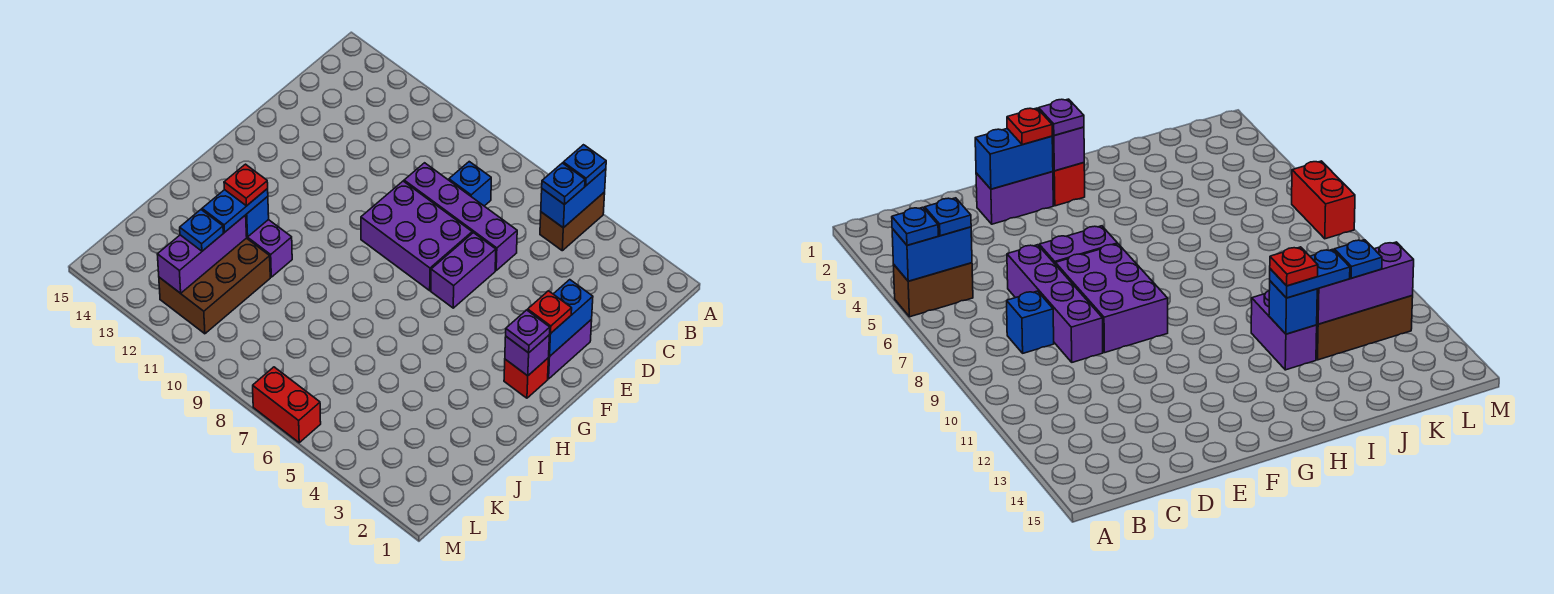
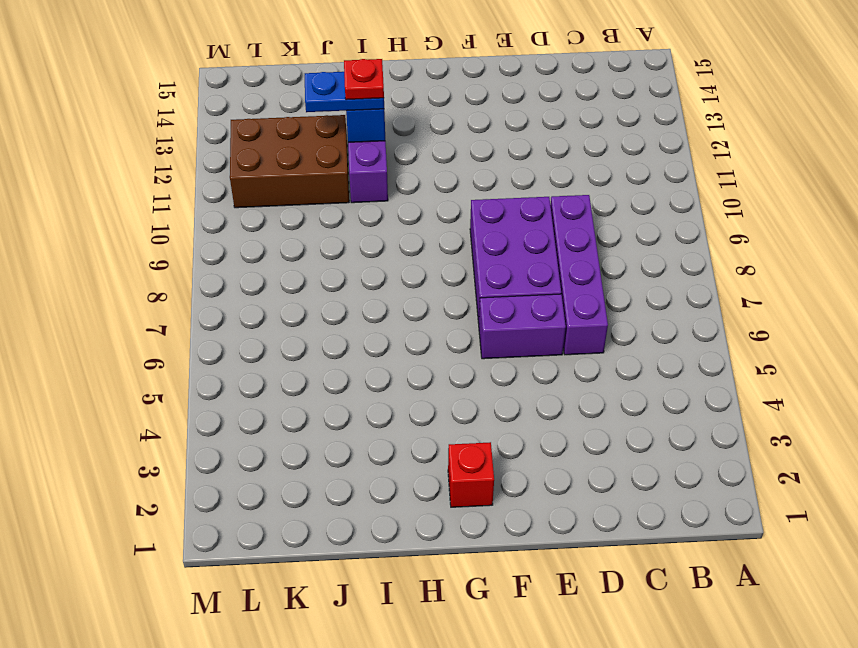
none -> brown brick A5:B5 level 1
none -> blue brick C8 level 1
none -> purple brick E2:F2 level 1

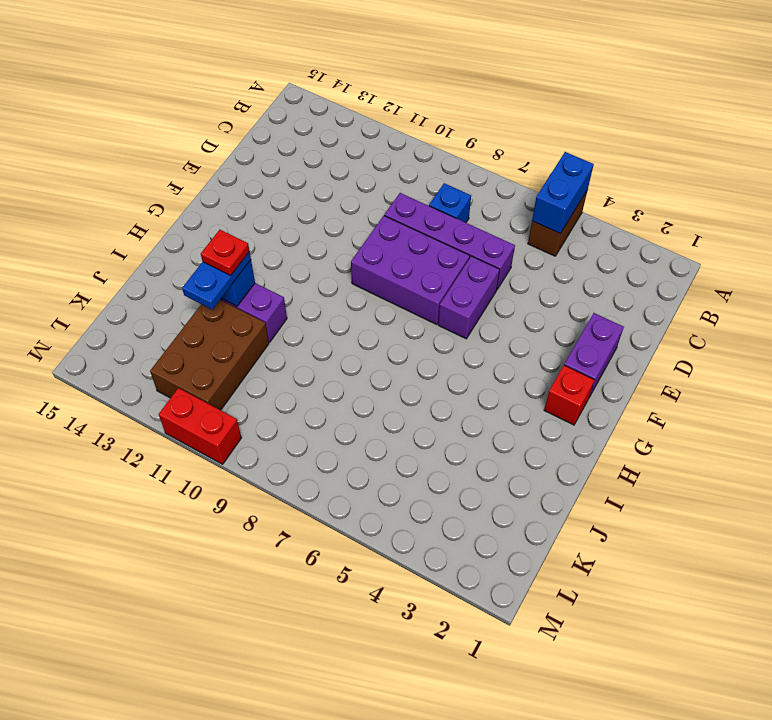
red brick M10:M11 level 1 -> red brick M6:M7 level 1
none -> blue brick E2:F2 level 2
none -> purple brick G2 level 2
none -> purple brick J12:L12 level 2

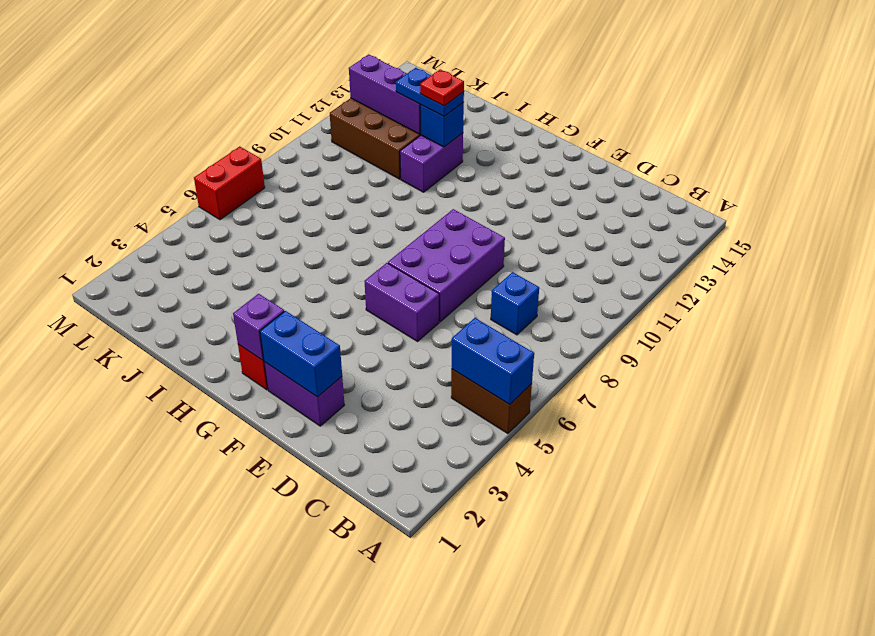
none -> purple brick D6:D9 level 1
none -> blue plate A5 level 3
none -> blue plate B5 level 3

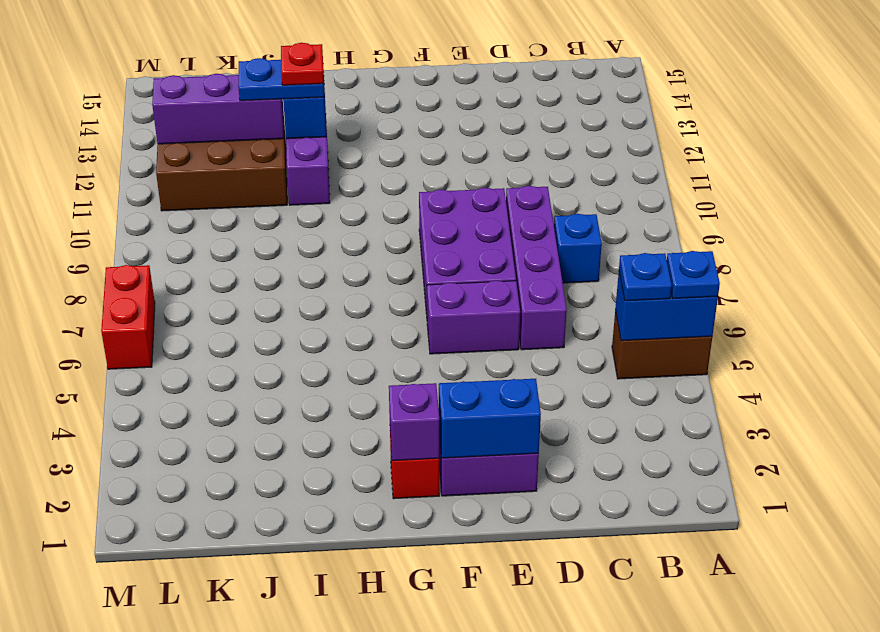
none -> red plate F2 level 3
none -> purple plate G2 level 3
none -> blue plate K12 level 3

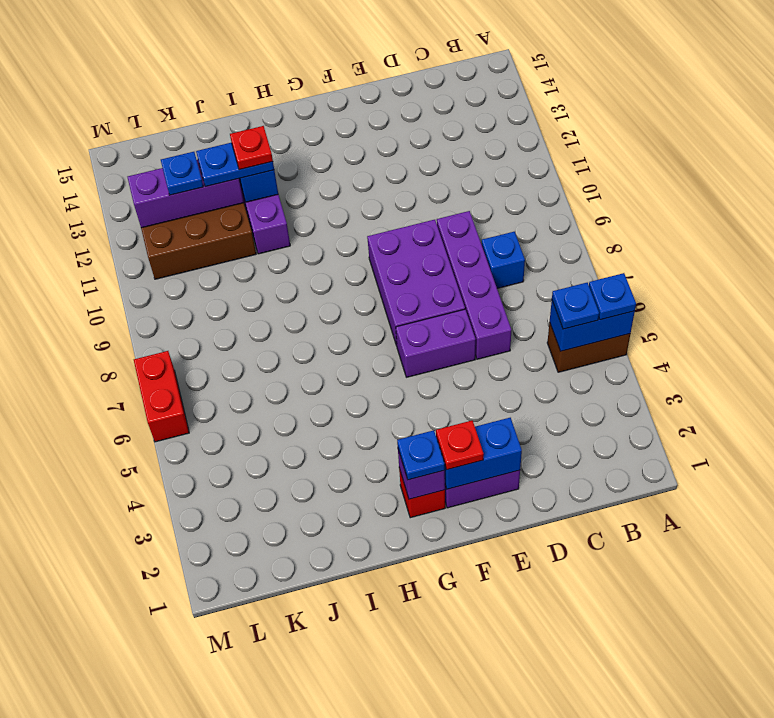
blue plate G2 level 3 -> purple plate G2 level 3

